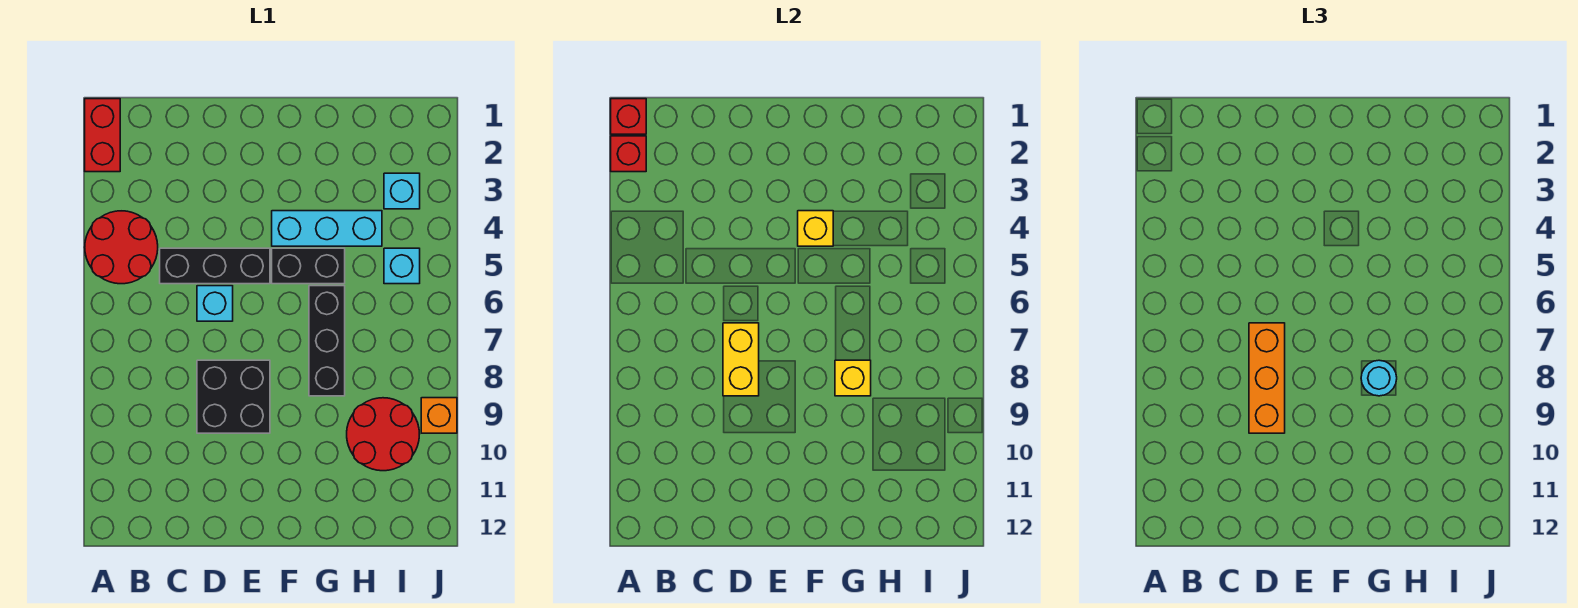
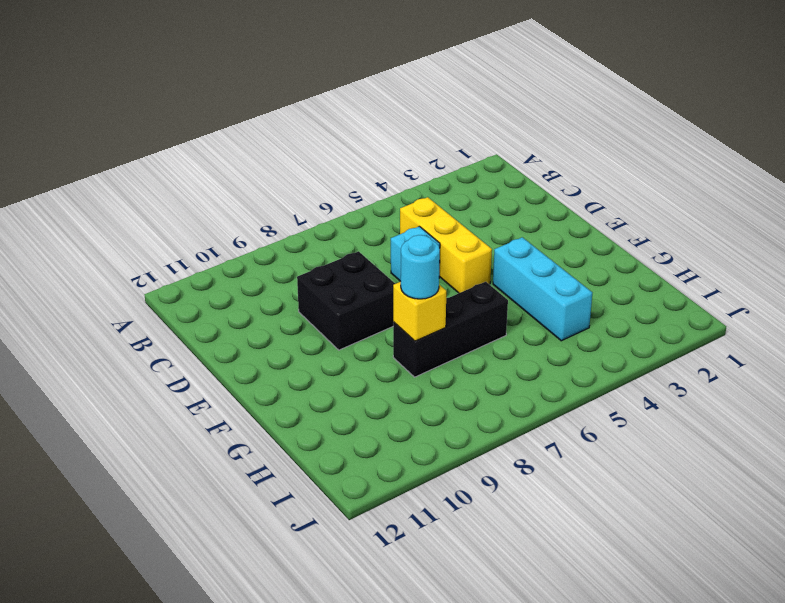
yellow brick C5:E5 level 1 -> black brick C5:E5 level 1
none -> red brick A1:A2 level 1
none -> red round brick A4:B5 level 1
none -> black brick F5:G5 level 1

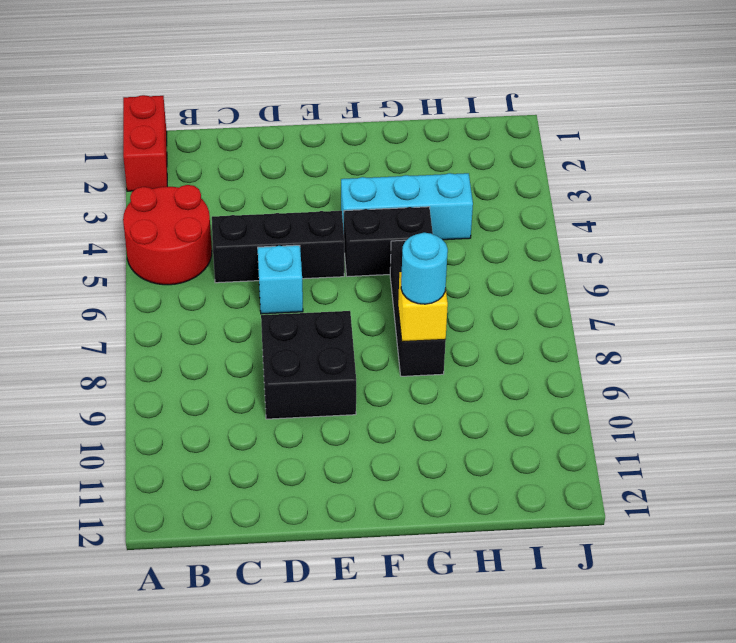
none -> red round brick H9:I10 level 1
none -> cyan brick I3 level 1
none -> cyan brick I5 level 1

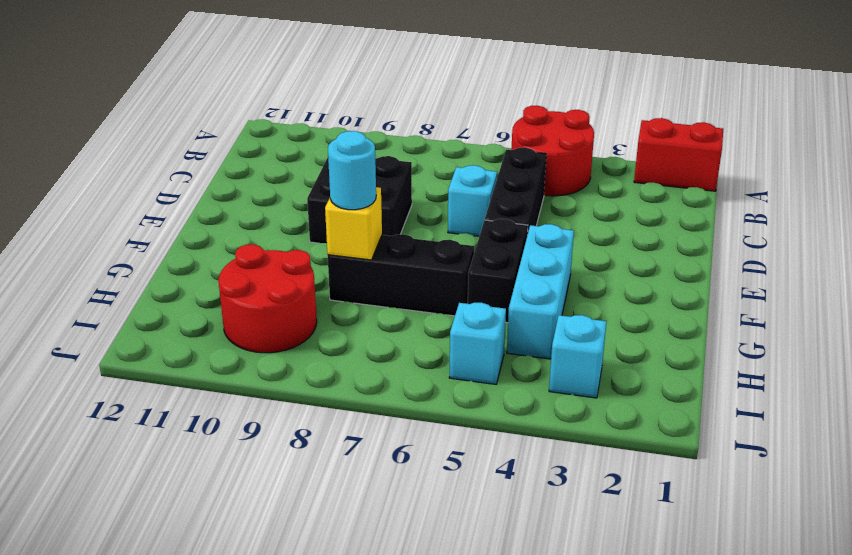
none -> orange brick J9 level 1
none -> red brick A1 level 2
none -> red brick A2 level 2

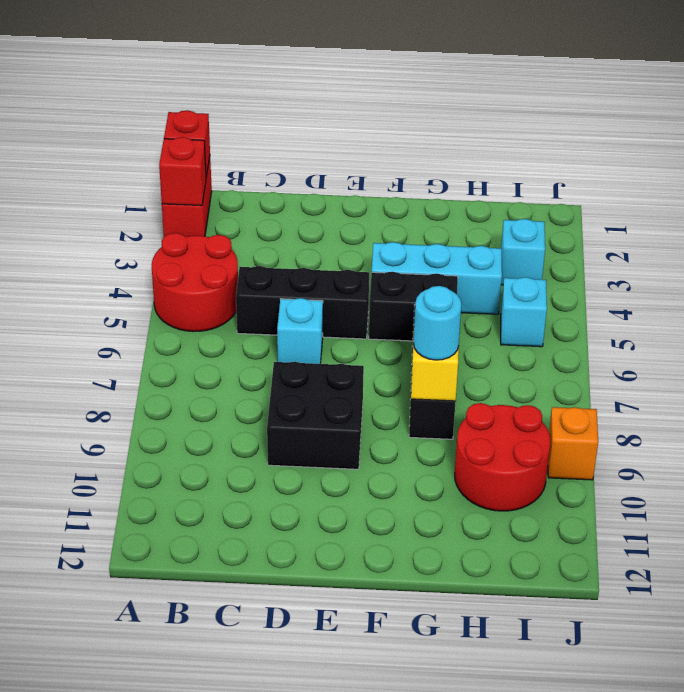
none -> yellow brick D7:D8 level 2
none -> yellow brick F4 level 2
none -> orange brick D7:D9 level 3

